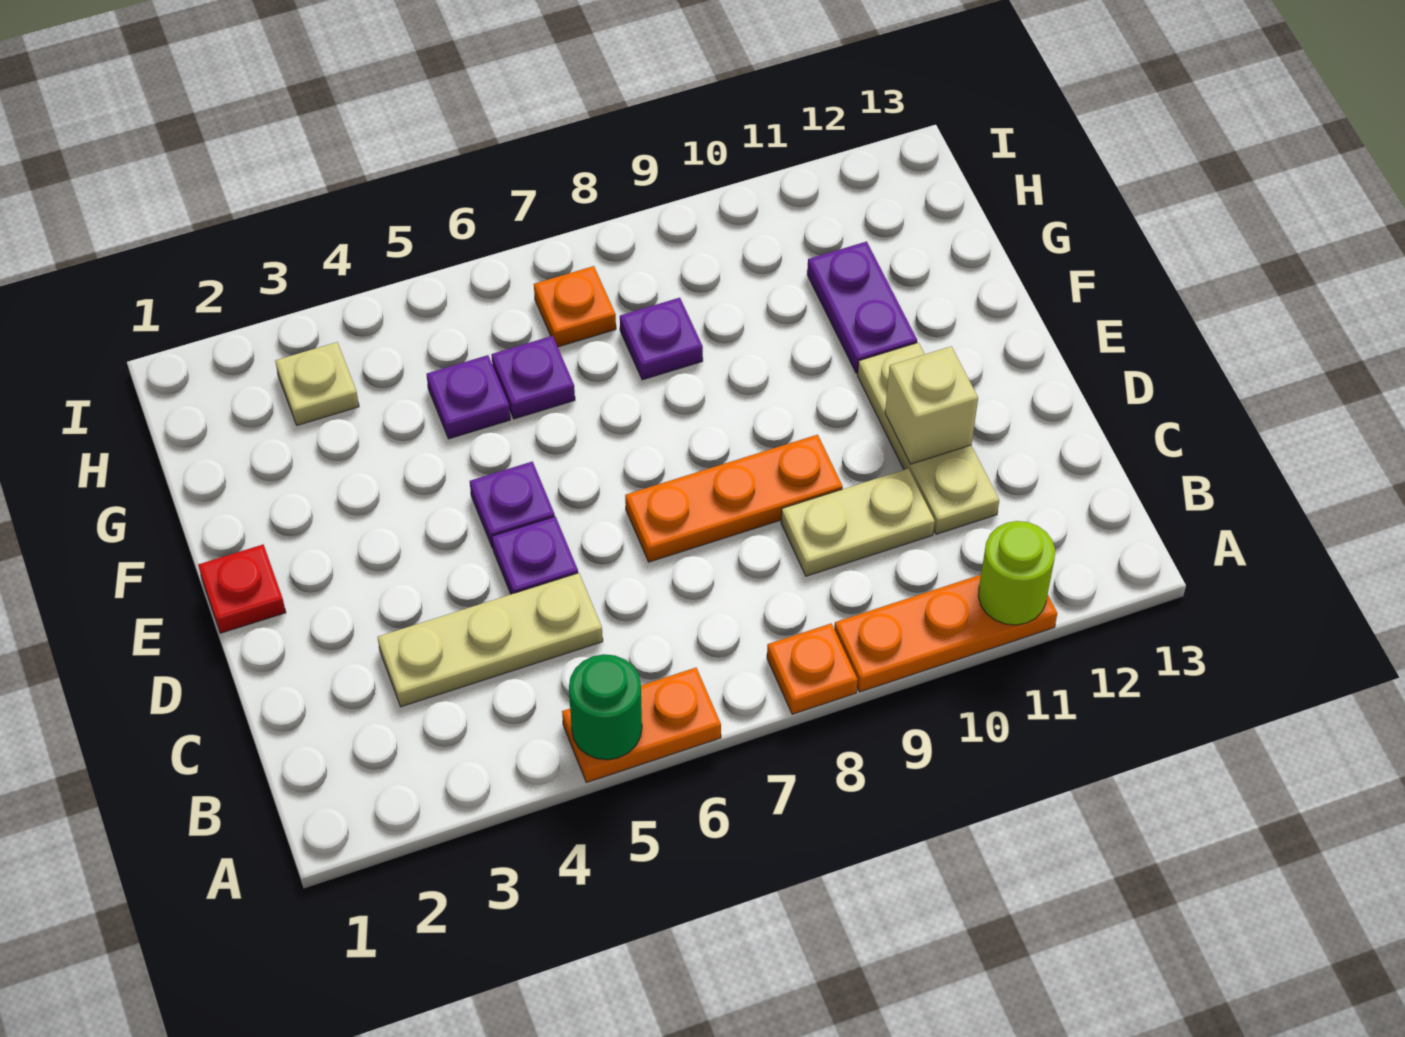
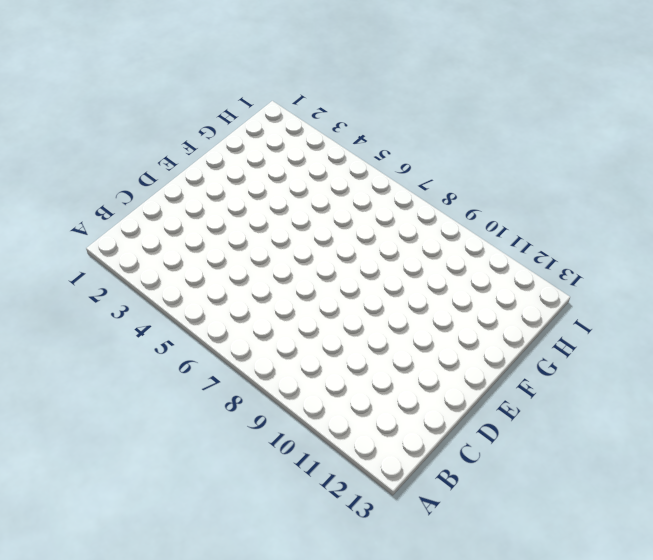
none -> orange plate A5:A6 level 1
none -> orange plate A8 level 1
none -> orange plate A9:A11 level 1

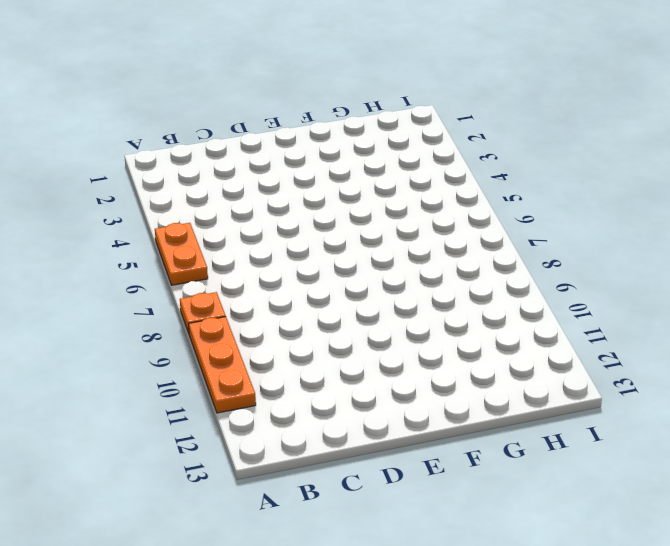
none -> tan plate C3:C5 level 1
none -> tan plate C9:C10 level 1
none -> tan plate C11:E11 level 1

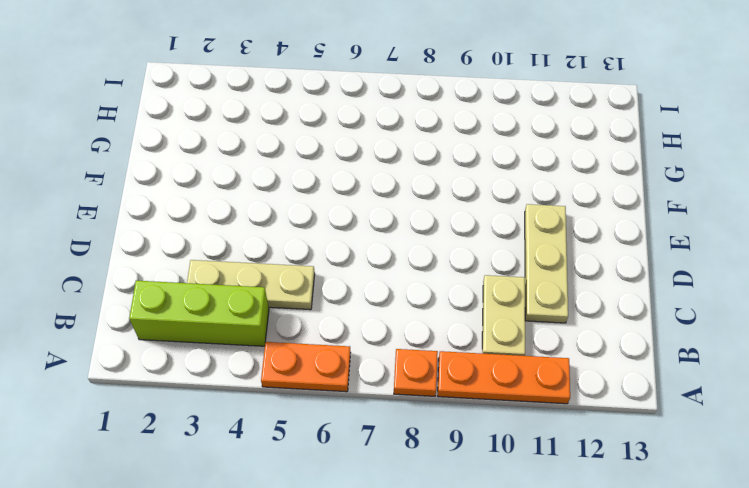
lime brick B2:B4 level 1 -> none
tan plate B10:C10 level 1 -> tan plate C9:C10 level 1
none -> purple plate D5 level 1
none -> orange plate D7:D9 level 1
none -> red plate E1 level 1

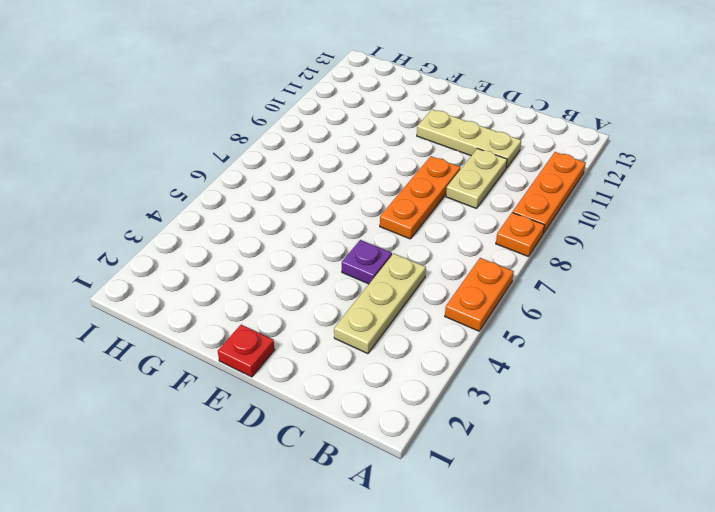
none -> purple plate E5 level 1
none -> purple plate F11:G11 level 1
none -> purple plate G5 level 1

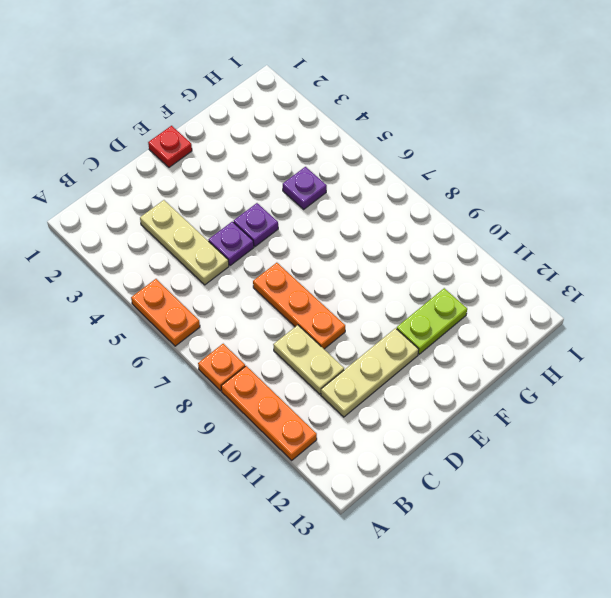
lime plate F11:G11 level 1 -> purple plate F11:G11 level 1
none -> purple plate G6 level 1
none -> purple plate G8 level 1
none -> tan plate H3 level 1

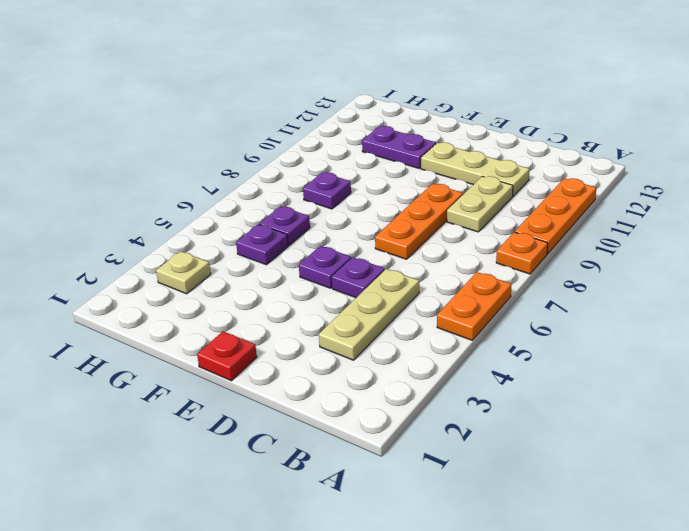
none -> orange plate H7 level 1
none -> green round brick A5 level 2
none -> lime round brick A11 level 2

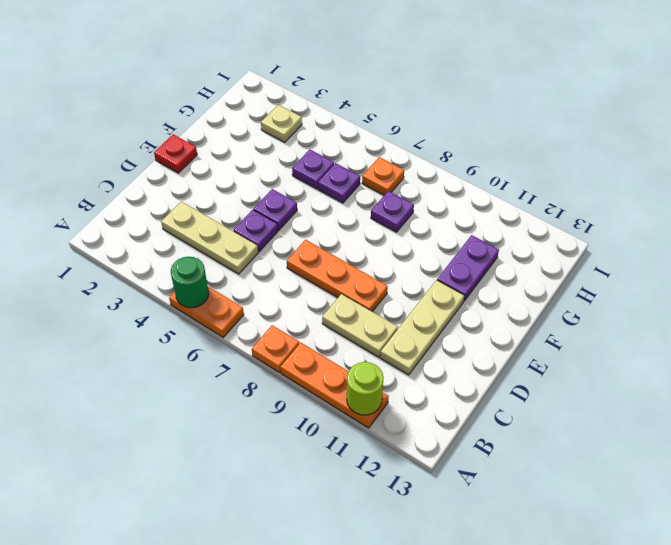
none -> tan brick D11 level 2

